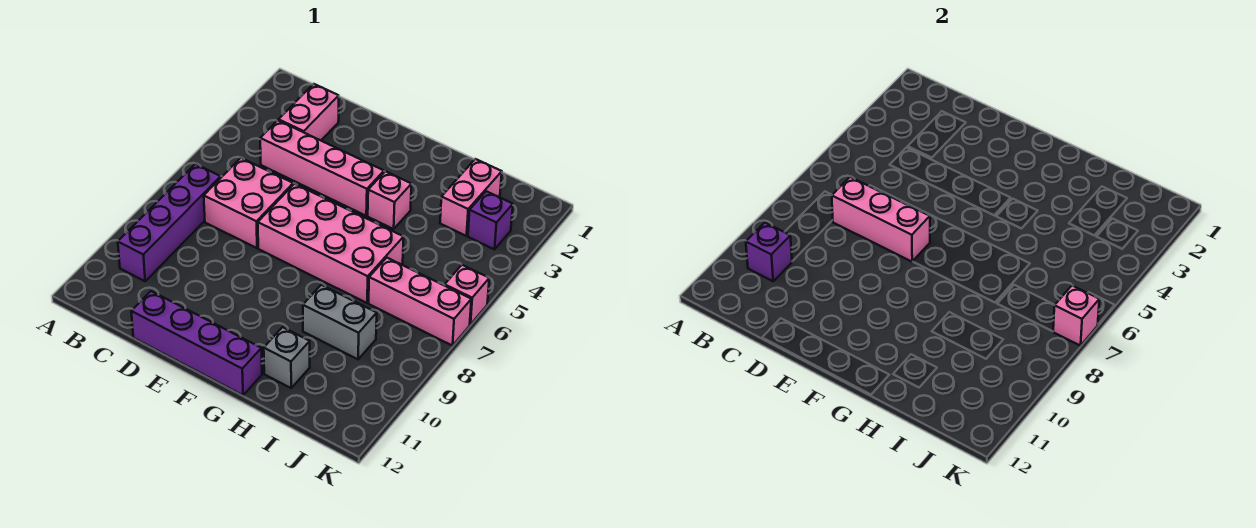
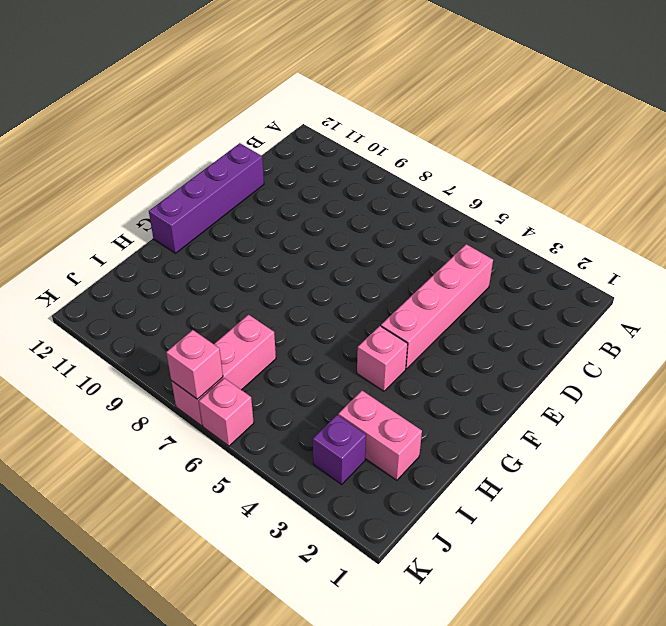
none -> purple brick B7:B10 level 1
none -> pink brick C2:C3 level 1
none -> pink brick C6:D7 level 1

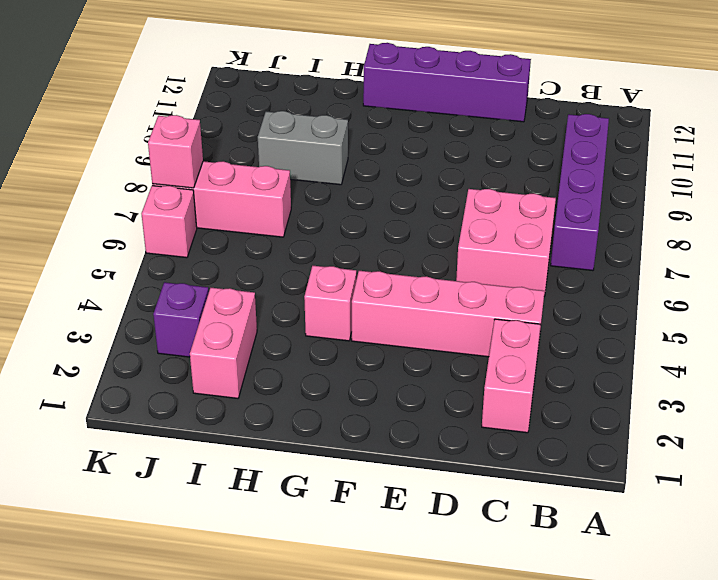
none -> pink brick E6:H7 level 1
none -> grey brick H11 level 1
none -> purple brick B10 level 2

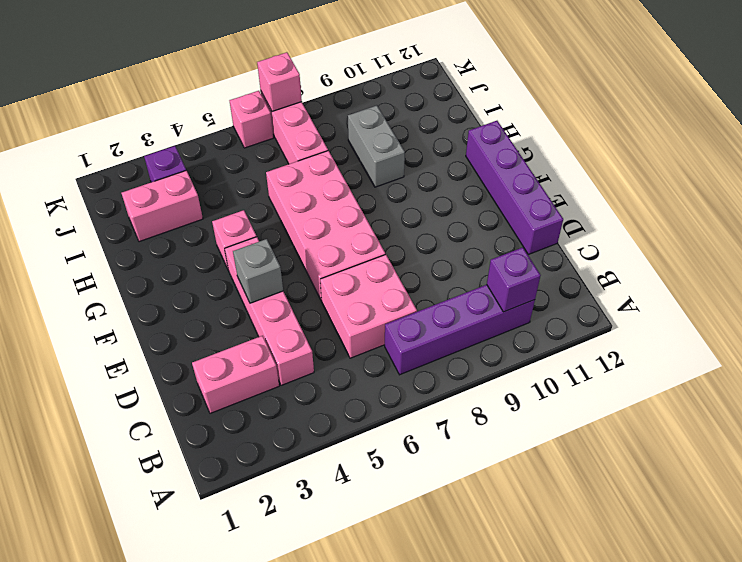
grey brick E4 level 2 -> grey brick H11 level 1
none -> pink brick C7:E7 level 2

